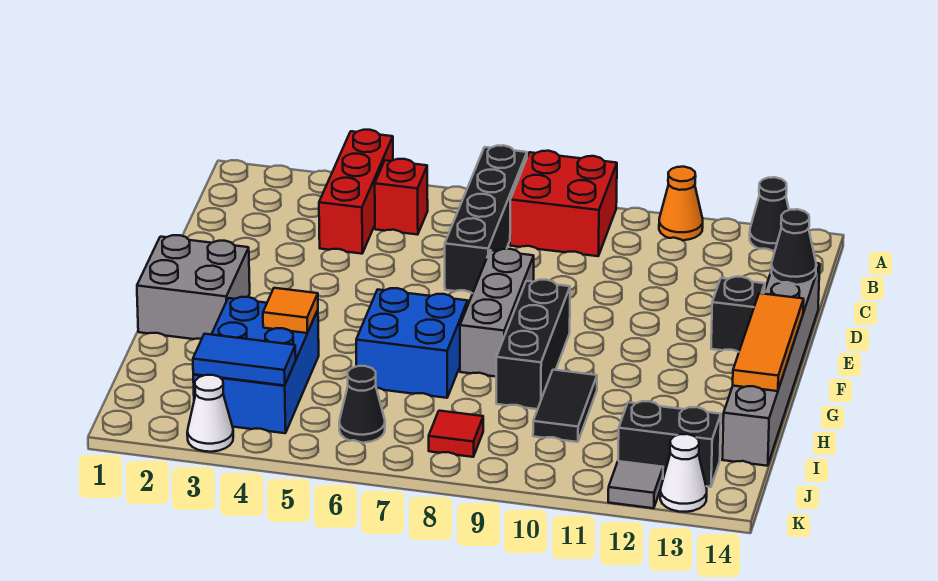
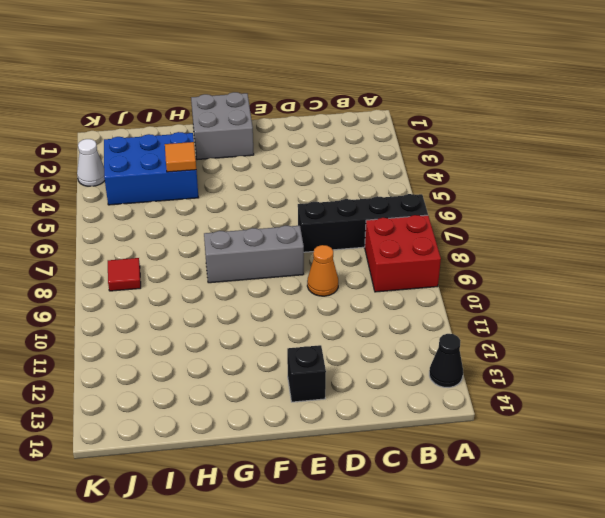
orange cone D9 level 1 -> orange cone A11 level 1
none -> red brick A4:C4 level 1
none -> red brick B5 level 1
none -> grey brick D14:I14 level 1

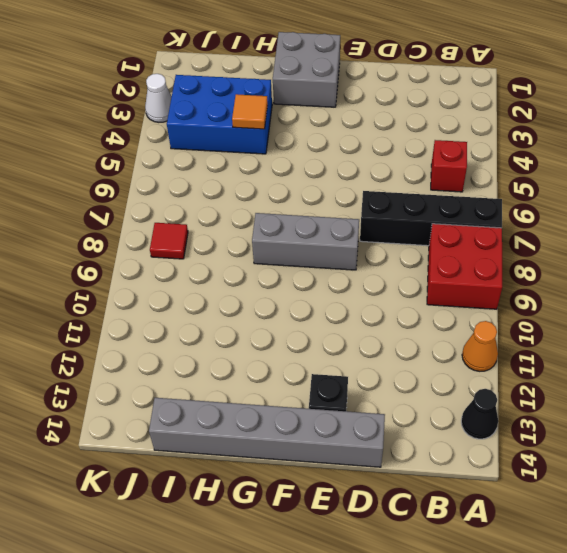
none -> red brick A4:C4 level 1
none -> black brick F9:H9 level 1
none -> blue brick G6:H7 level 1

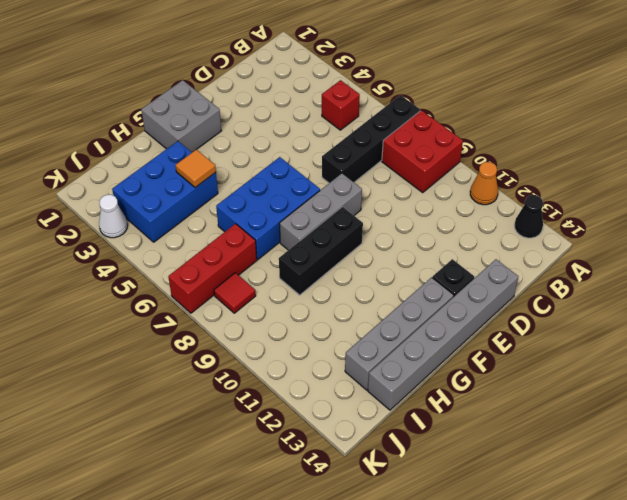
blue brick F6:H7 level 1 -> blue brick G6:H7 level 1
grey brick F13:I13 level 1 -> none
red brick I7:K7 level 1 -> red brick A4:C4 level 1
none -> black tile H10:I10 level 1
none -> black cone J6 level 1
none -> black brick J12:J13 level 1

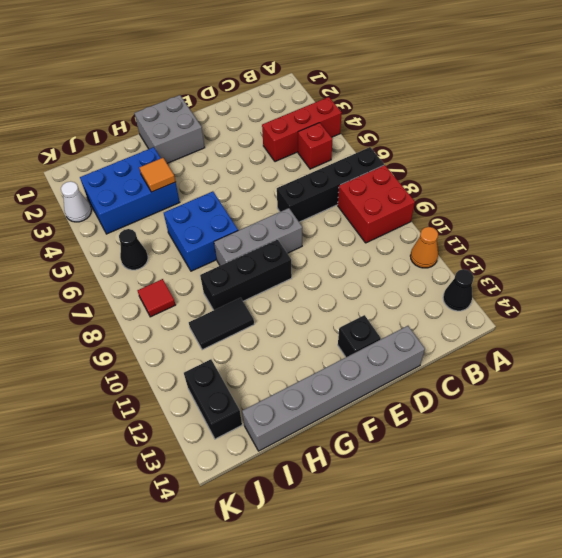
none -> grey tile K12 level 1
none -> white cone K13 level 1
none -> black cone D14 level 2

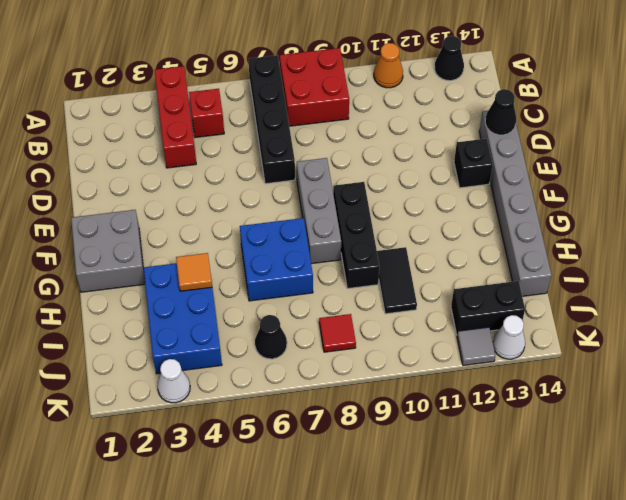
none -> orange tile F14:H14 level 2
none -> blue tile J3:J4 level 2

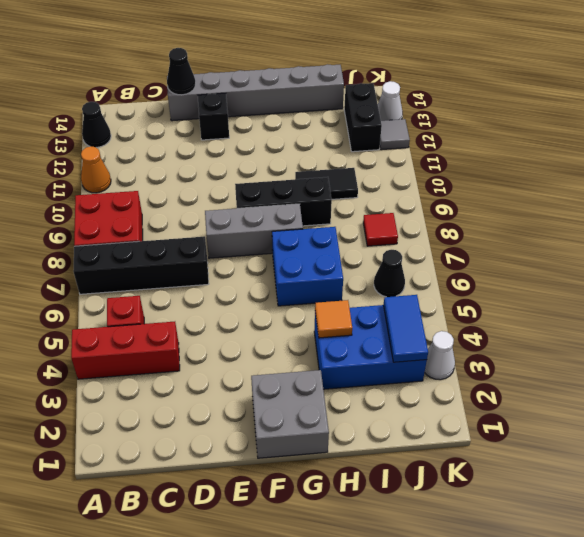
none -> orange tile F14:H14 level 2

